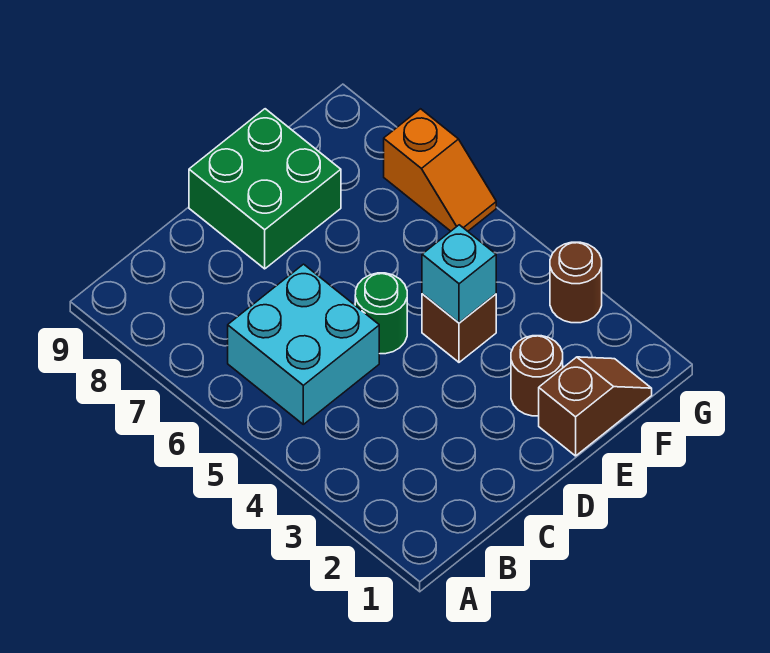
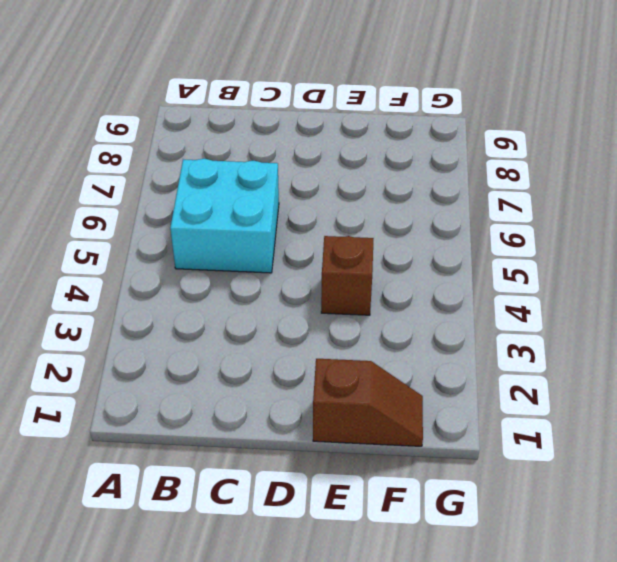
none -> green round brick D5 level 1
none -> green brick D8:E9 level 1

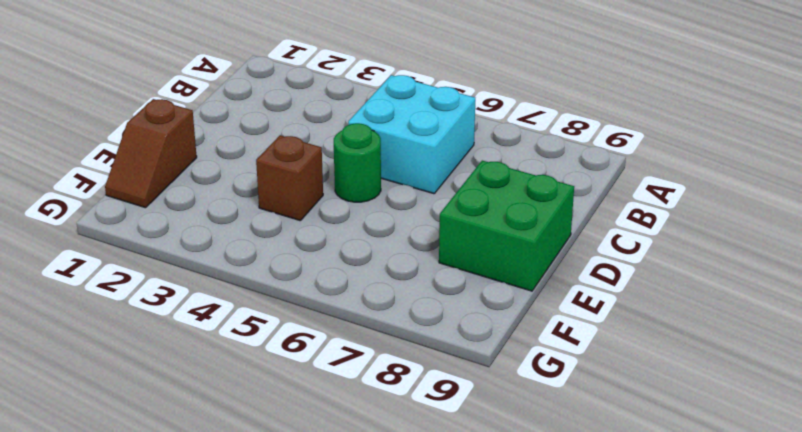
none -> brown round brick E2 level 1
none -> brown round brick G3 level 1

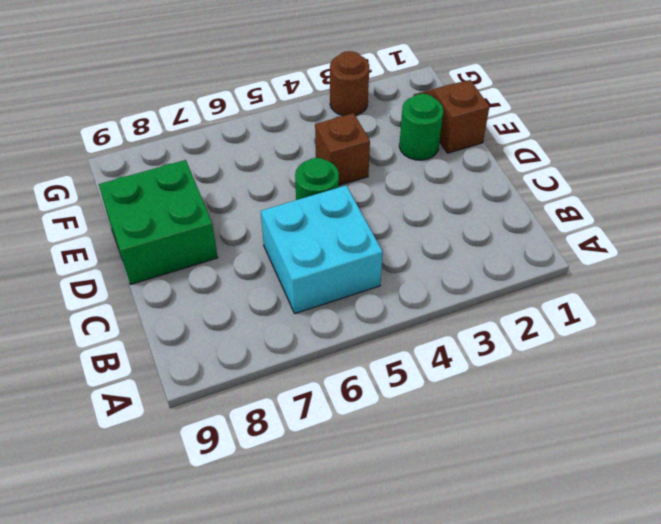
green round brick E2 level 1 -> brown round brick E2 level 1
none -> orange slope G6:G7 level 1 top 7
none -> cyan brick E4 level 2

